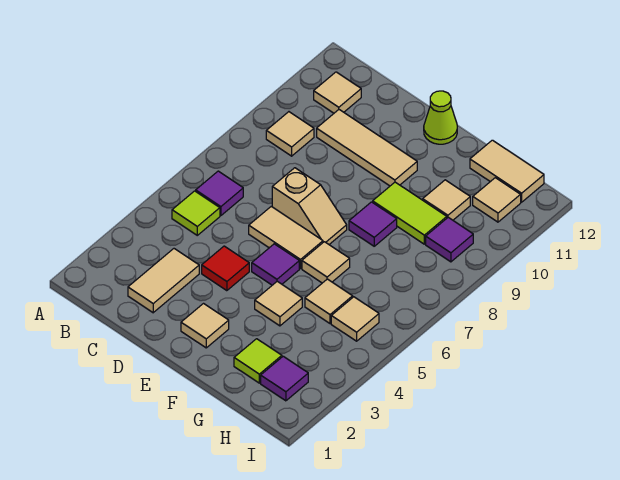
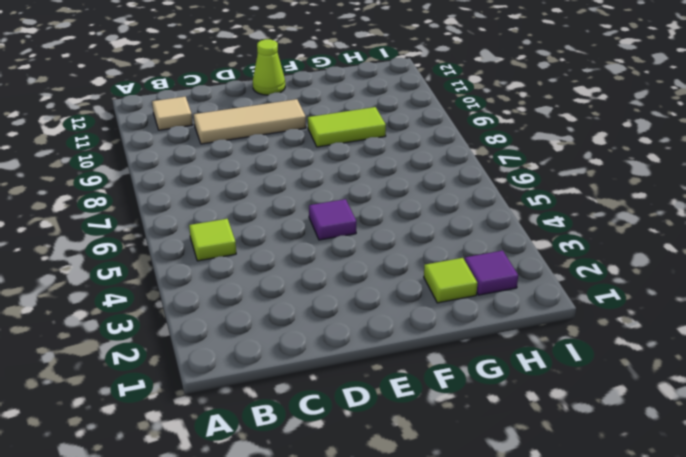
none -> purple tile B6 level 1
none -> tan tile B9 level 1
none -> tan tile C2:C3 level 1

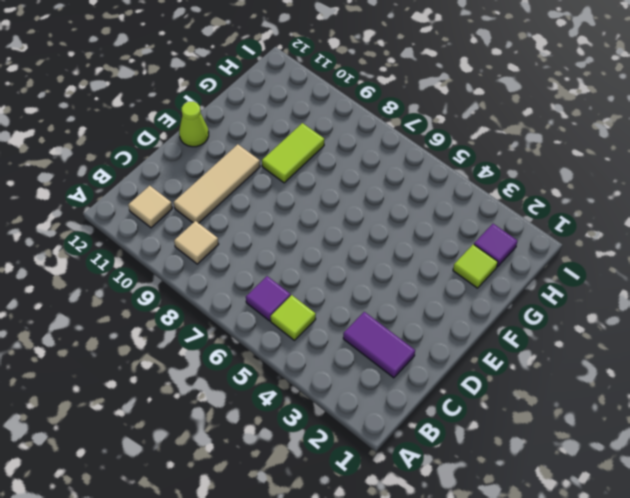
purple tile C2:C3 level 1 -> tan tile C2:C3 level 1
none -> red tile D4 level 1
none -> tan tile D6:E6 level 1
none -> tan slope D7:E7 level 1 top D

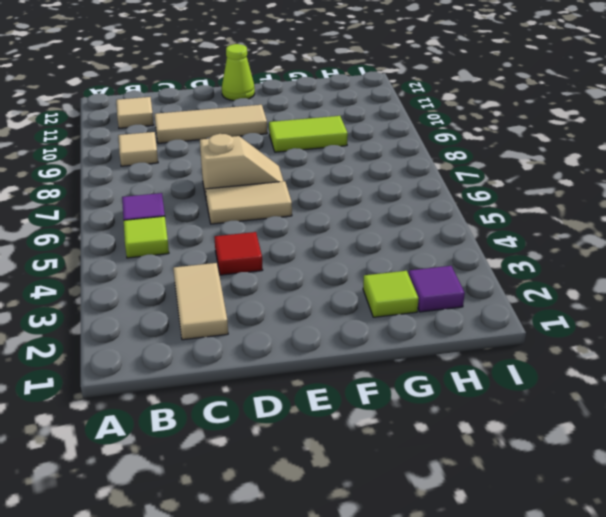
none -> tan tile E2 level 1
none -> purple tile E5 level 1
none -> tan tile F4 level 1

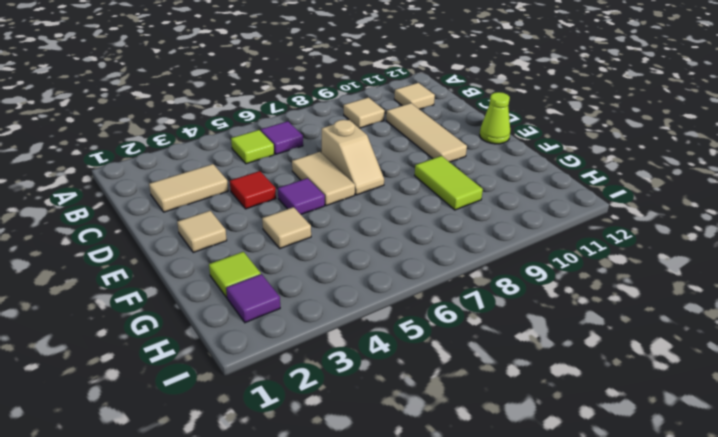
none -> tan tile F6 level 1
none -> purple tile F8 level 1
none -> tan tile G5 level 1

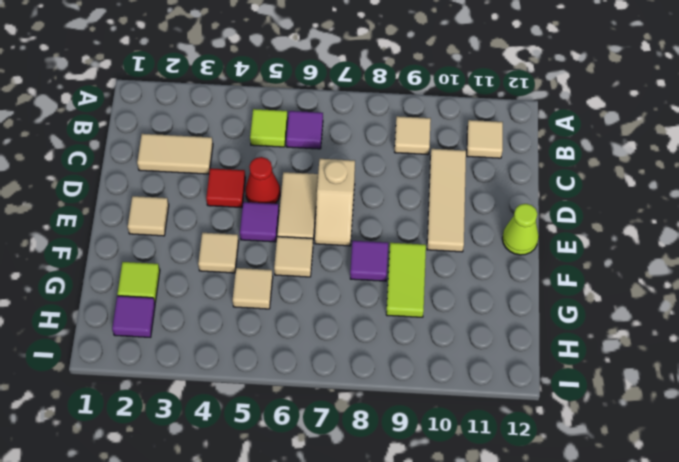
red cone D5 level 1 -> none
none -> tan tile G10 level 1
none -> tan tile G12:H12 level 1
none -> tan tile H5 level 1

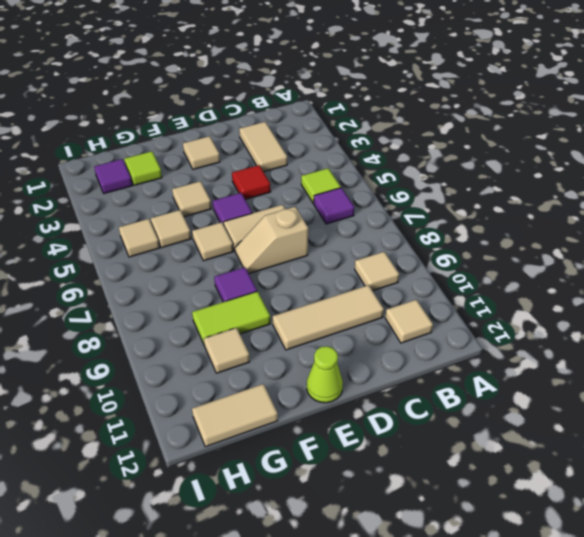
none -> purple tile H9 level 1
none -> tan tile H11 level 1

